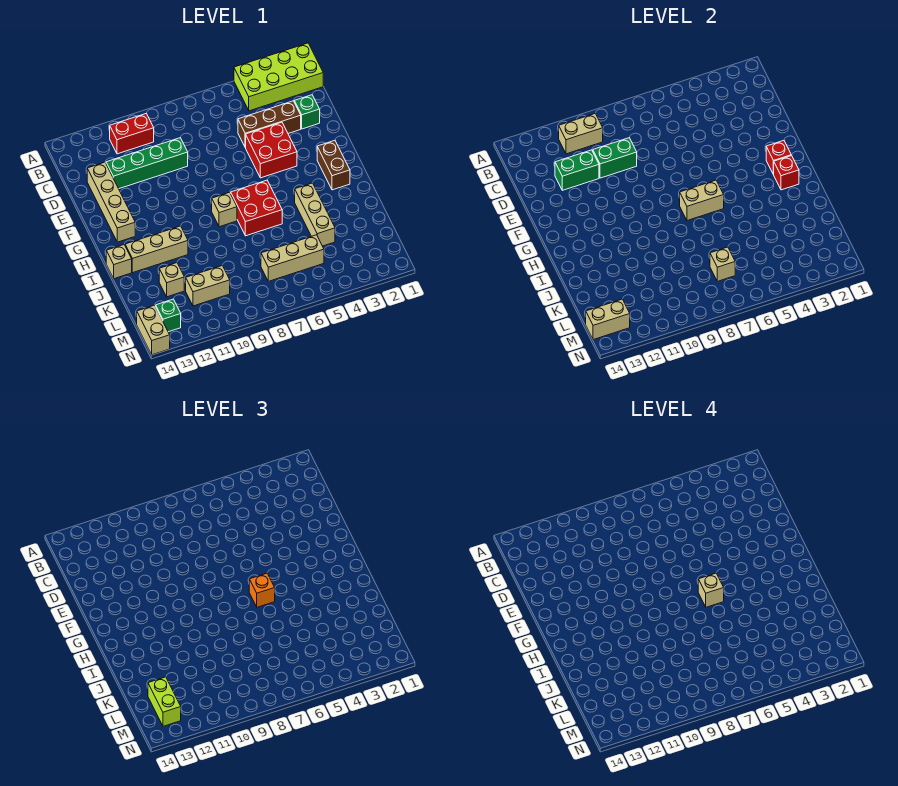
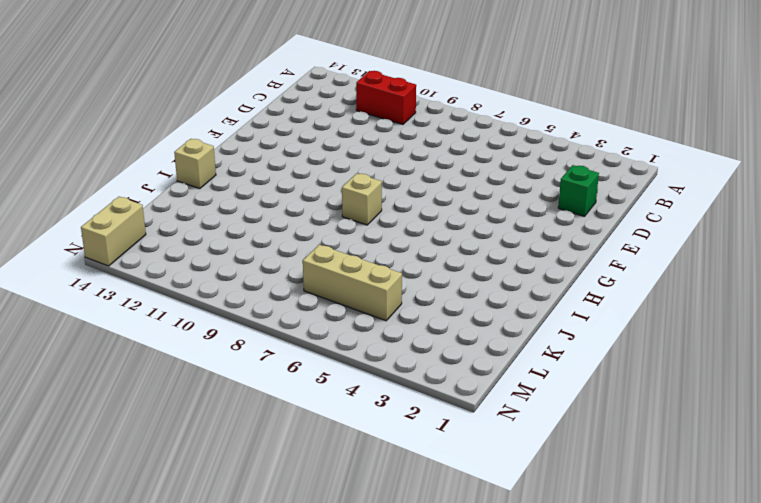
none -> lime brick A1:B4 level 1
none -> brown brick D3:D5 level 1
none -> green brick D9:D12 level 1

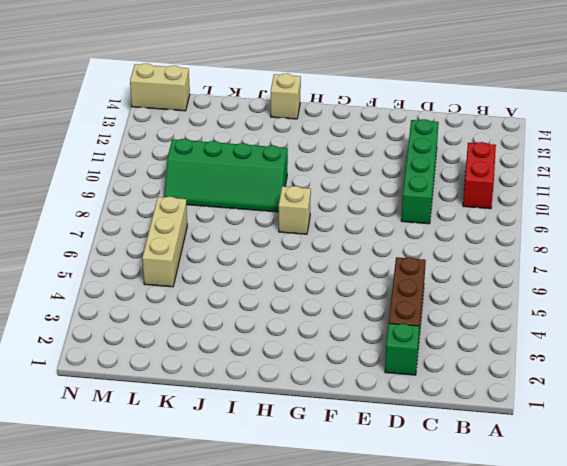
green slope I9:L10 level 1 top 10 -> tan brick L10:L11 level 1
none -> lime brick A1:B4 level 1
none -> tan brick D13:G13 level 1
none -> red brick E4:F5 level 1

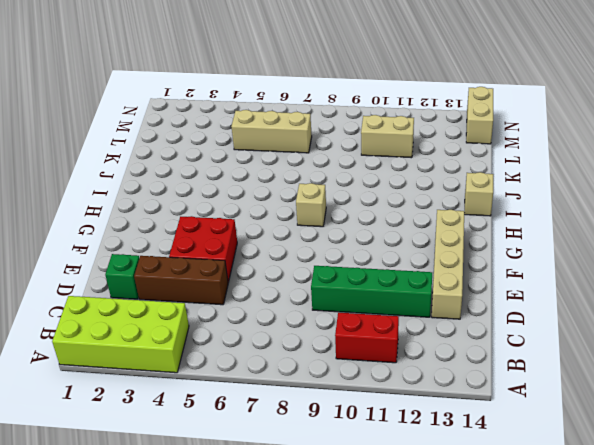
none -> brown brick G2:H2 level 1
none -> red brick H6:I7 level 1
none -> tan brick I4:K4 level 1

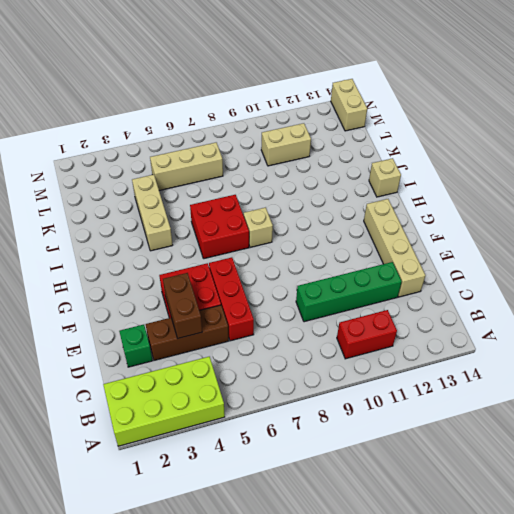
brown brick D4:E4 level 2 -> brown brick G2:H2 level 1
red brick D6:F6 level 1 -> none
none -> tan brick I11:I13 level 1
none -> tan brick K12 level 1
none -> green brick M13 level 1

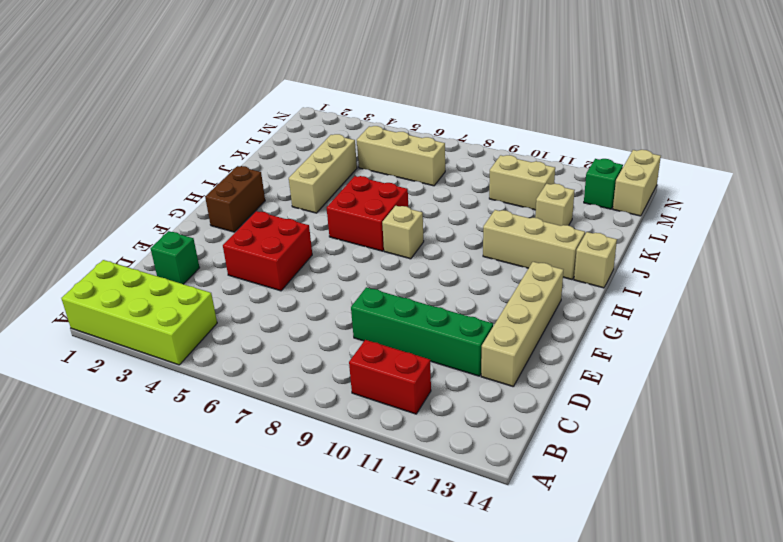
none -> brown brick D3:D5 level 1
none -> tan brick B10:B11 level 2
none -> green brick D9:D10 level 2

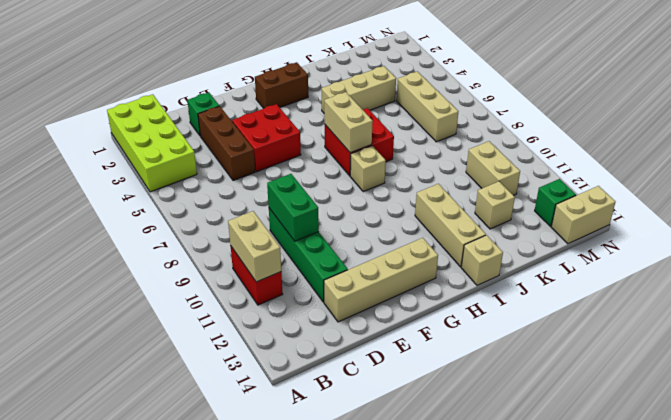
none -> green brick D11:D12 level 2
none -> red brick G2 level 2
none -> red brick H2 level 2

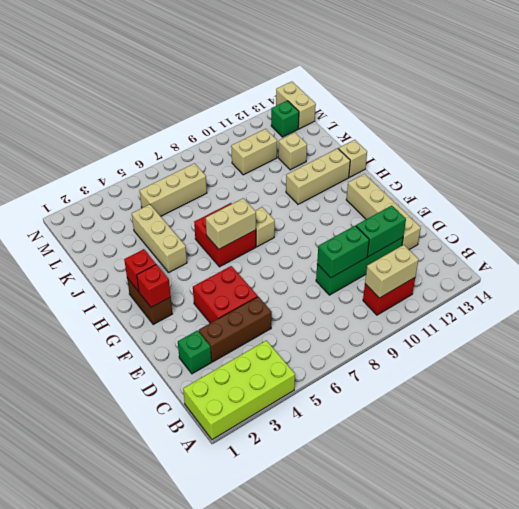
none -> tan brick L7 level 2
none -> tan brick M13:M14 level 2
none -> orange brick H6 level 3

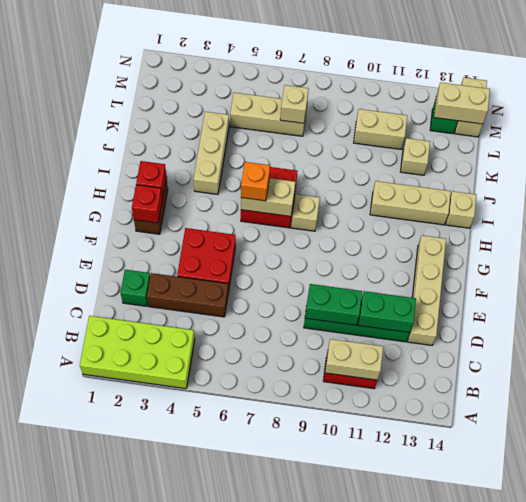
none -> lime brick L13:M13 level 3
none -> tan brick H6 level 4

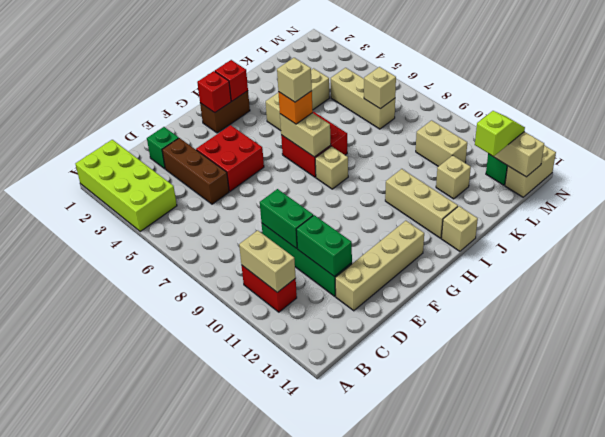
lime slope L13:M13 level 3 top L -> lime brick L13:M13 level 3

